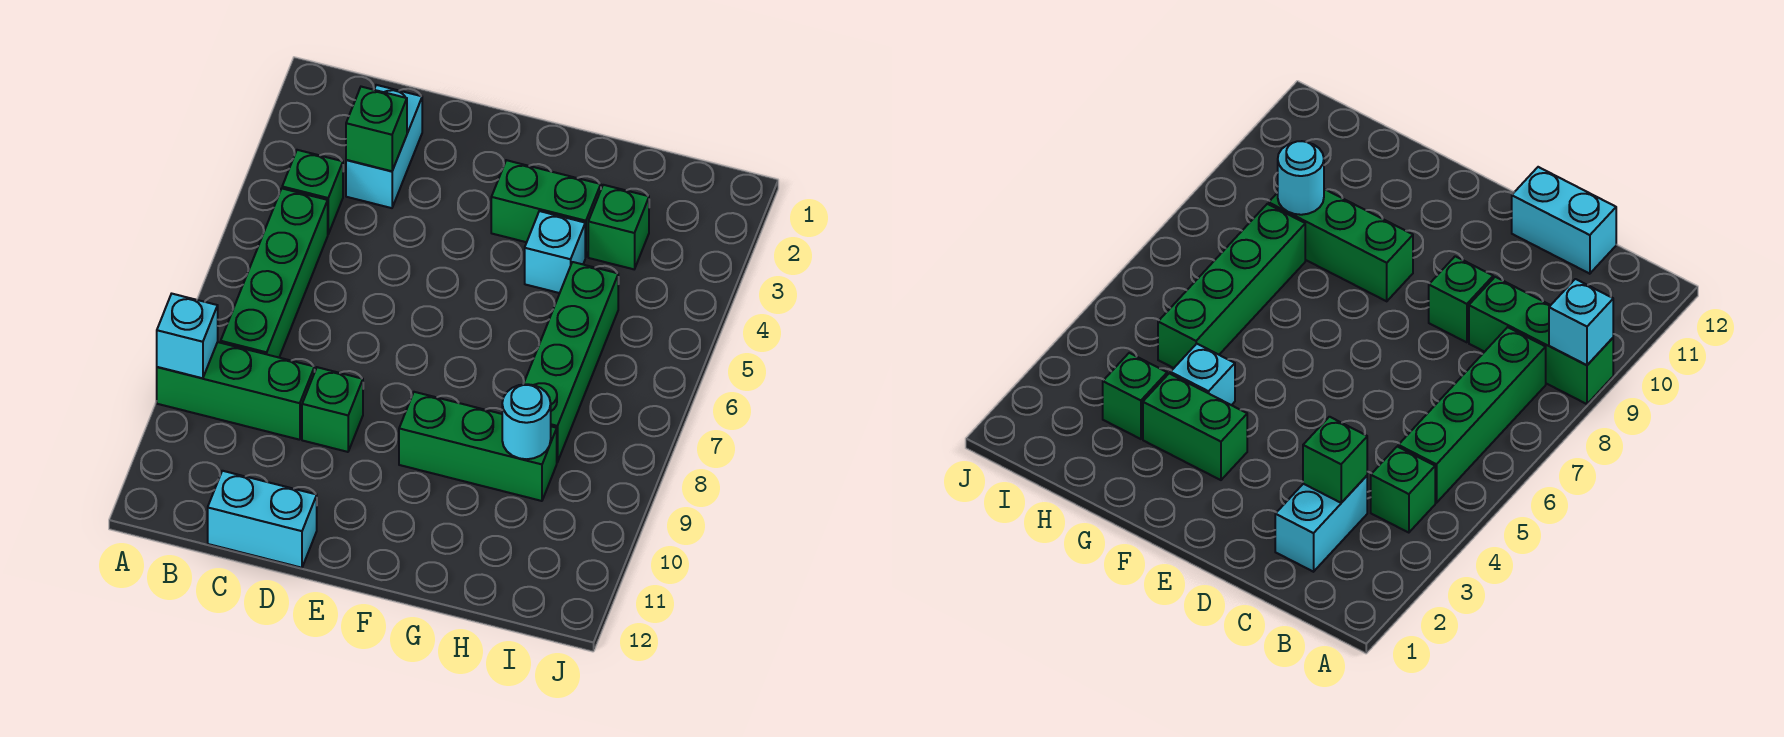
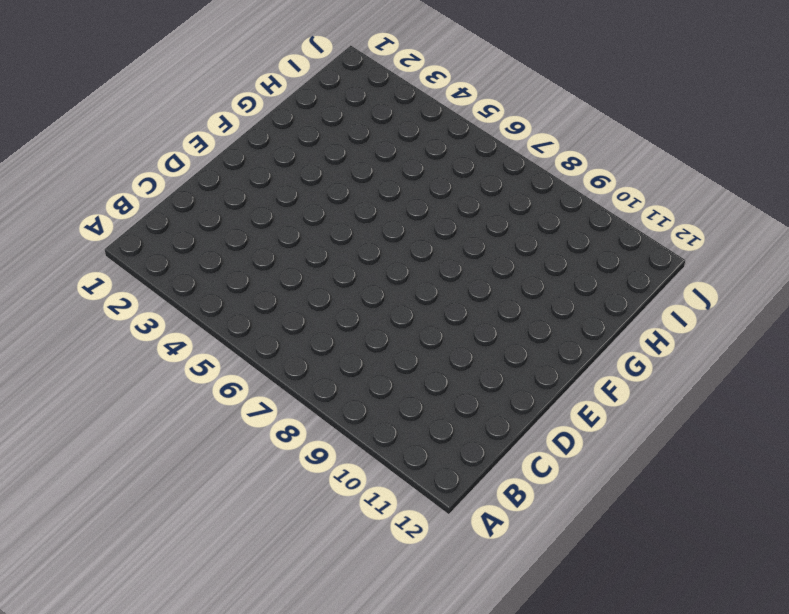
none -> green brick A9:C9 level 1
none -> green brick B4 level 1
none -> green brick B5:B8 level 1

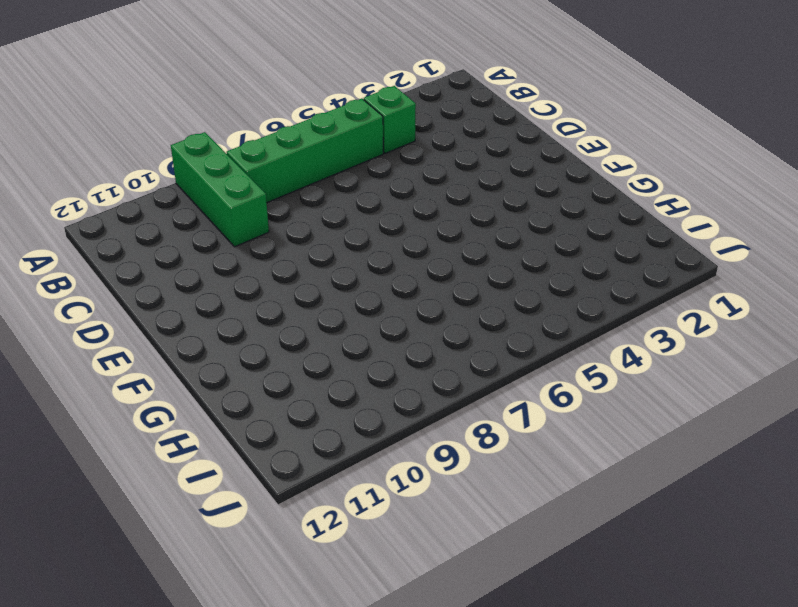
none -> cyan brick C2:C3 level 1
none -> cyan brick C12:D12 level 1
none -> green brick D9 level 1

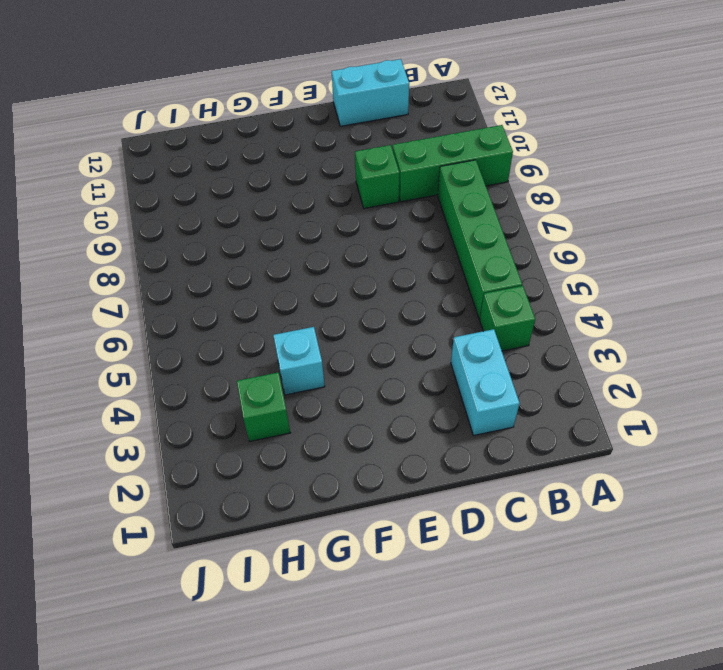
none -> green brick F3:G3 level 1
none -> green brick F9:H9 level 1
none -> green brick H5:H8 level 1

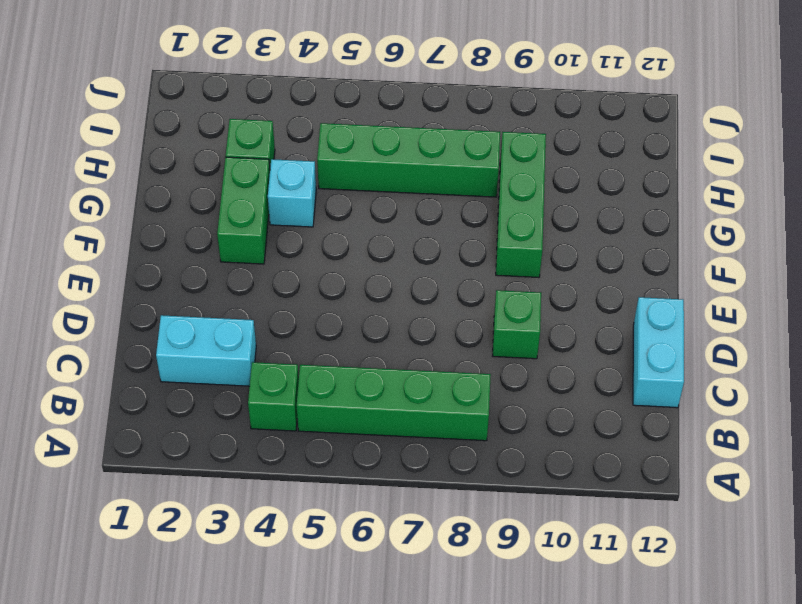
none -> green brick A9:C9 level 1
none -> cyan brick A9 level 2
none -> green brick C3 level 2

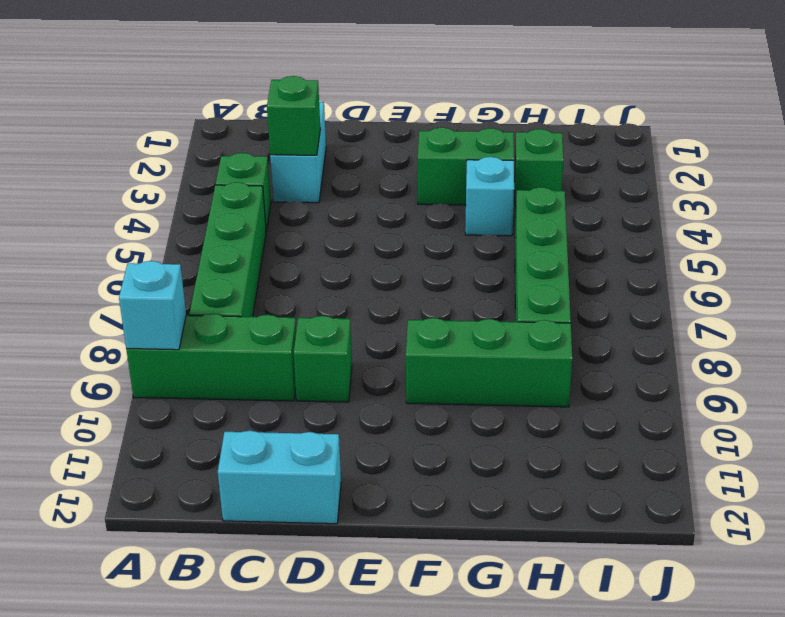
none -> cyan round brick H9 level 2

